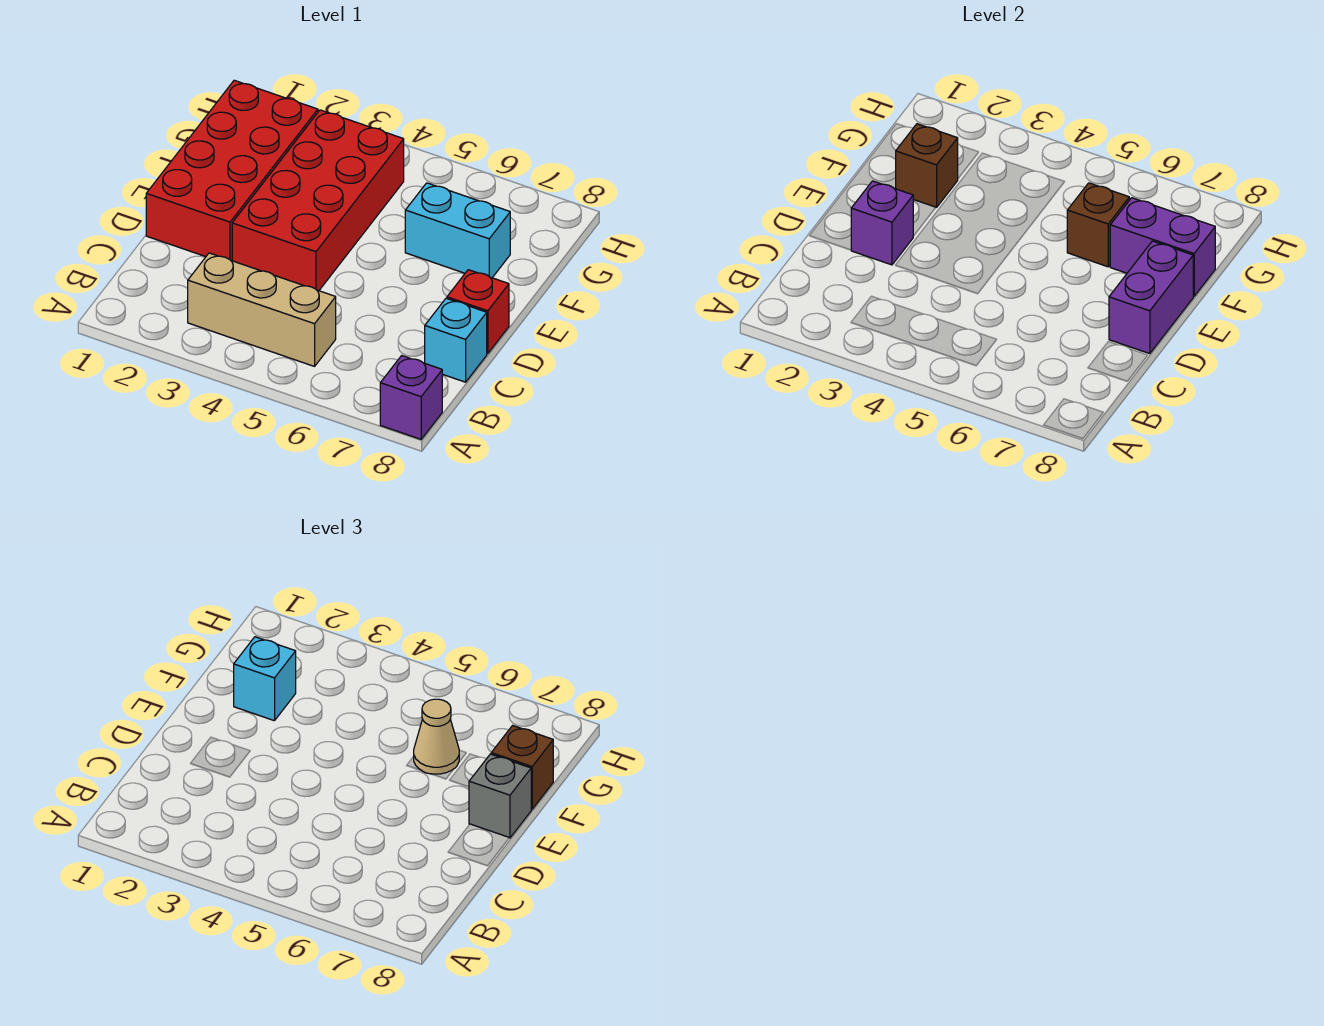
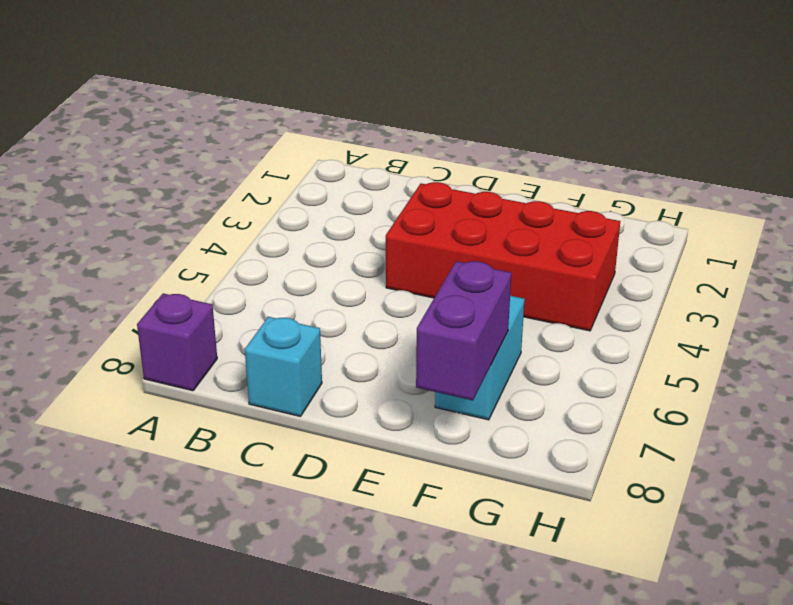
none -> tan brick B3:B5 level 1
none -> red brick D1:G2 level 1
none -> red brick D8 level 1

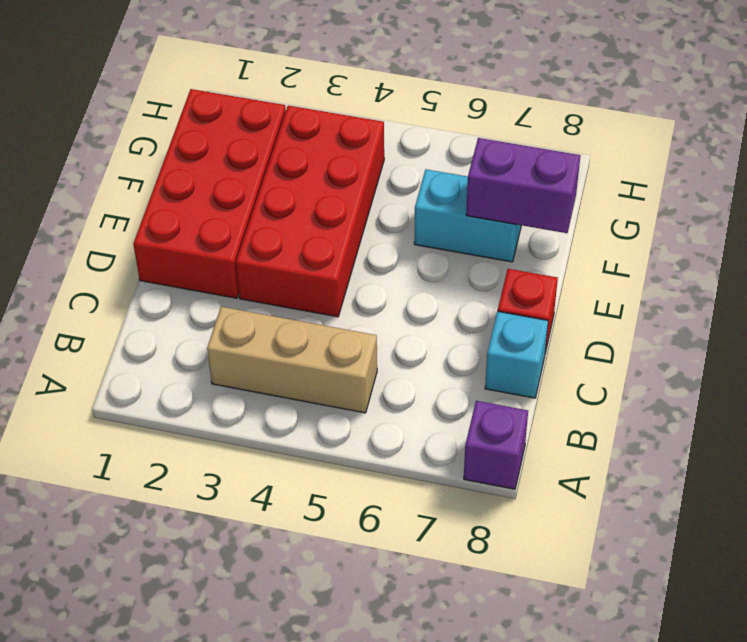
none -> purple brick D2 level 2
none -> purple brick D8:E8 level 2
none -> brown brick F2 level 2

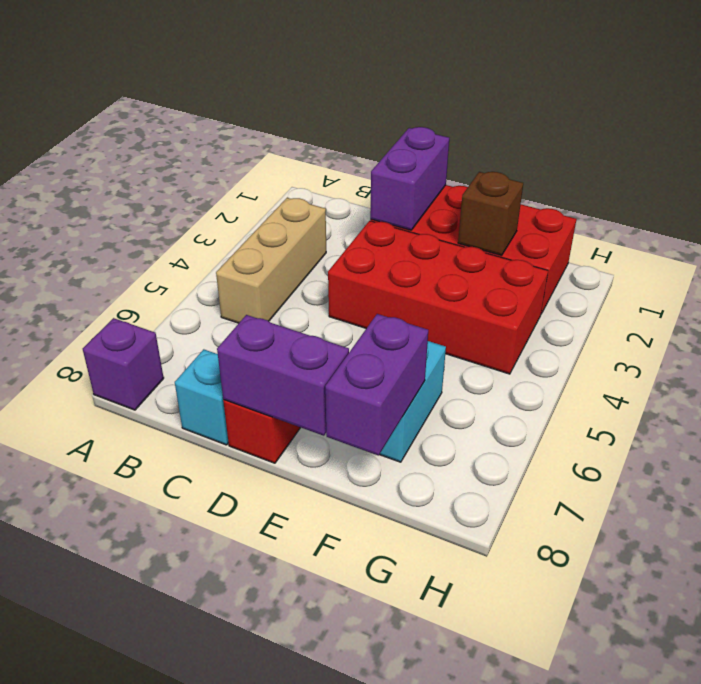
purple brick D1:D2 level 2 -> purple brick D2 level 2
none -> brown brick F6 level 2
none -> grey brick E8 level 3
none -> cyan brick F2 level 3

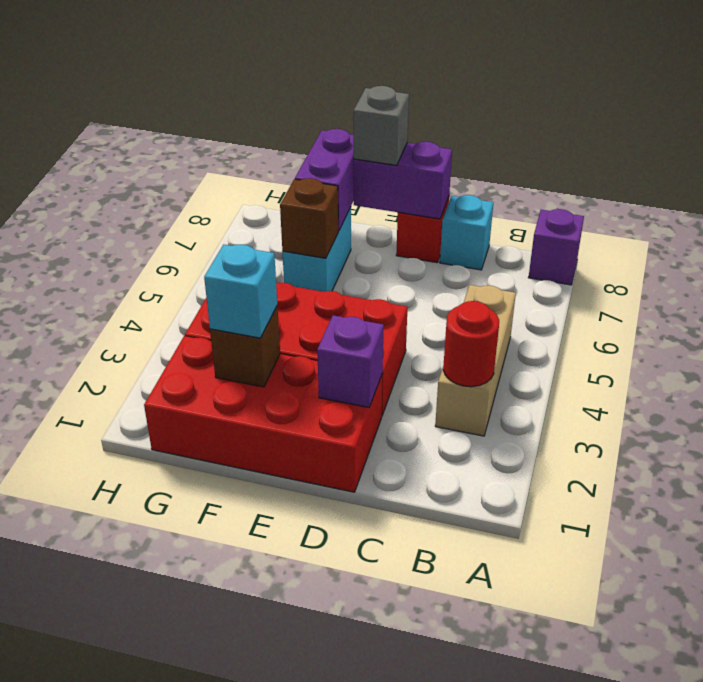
red round brick B3 level 2 -> none
none -> tan cone F6 level 3
none -> brown brick F8 level 3

